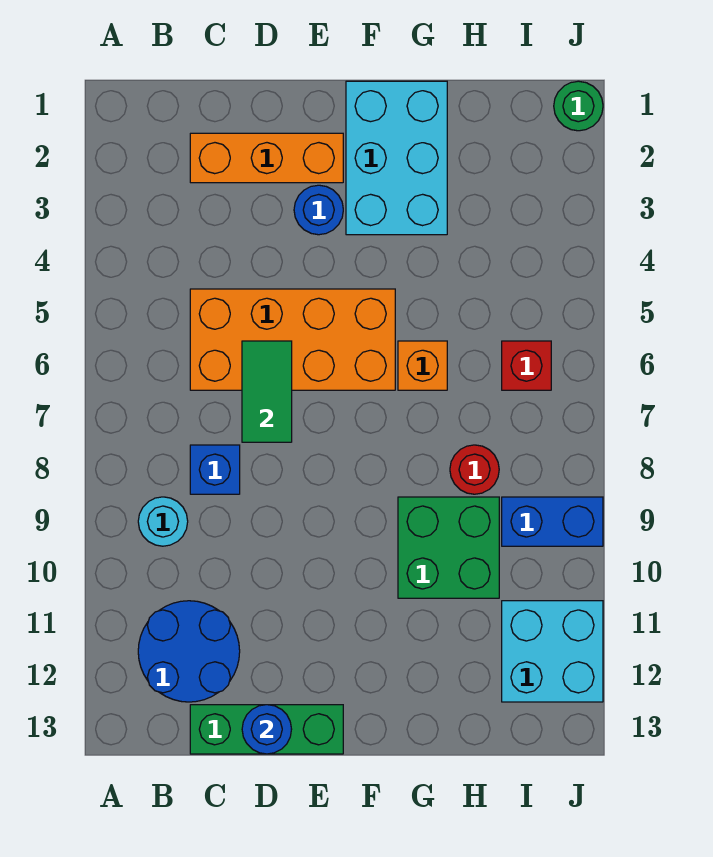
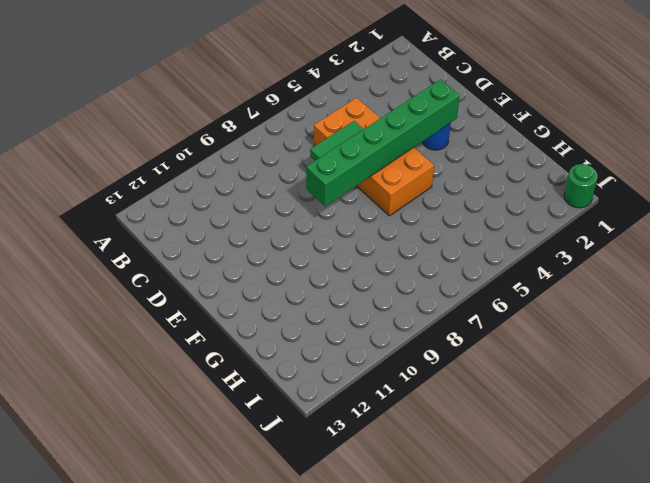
green brick E3:E8 level 2 -> none
none -> cyan round brick B9 level 1
none -> blue round brick B11:C12 level 1
none -> orange brick C2:E2 level 1

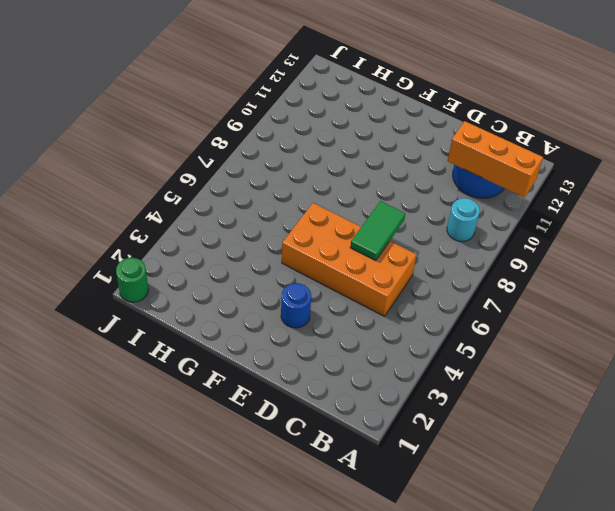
orange brick A11:C11 level 2 -> orange brick C2:E2 level 1
none -> blue brick C8 level 1
none -> green brick C13:E13 level 1
none -> cyan brick F1:G3 level 1

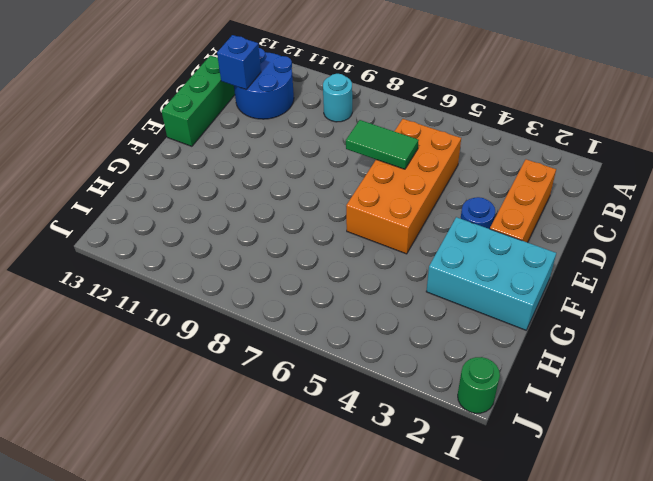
blue brick C12 level 2 -> blue brick C8 level 1
none -> orange brick G6 level 1
none -> green brick G9:H10 level 1
none -> red round brick H8 level 1

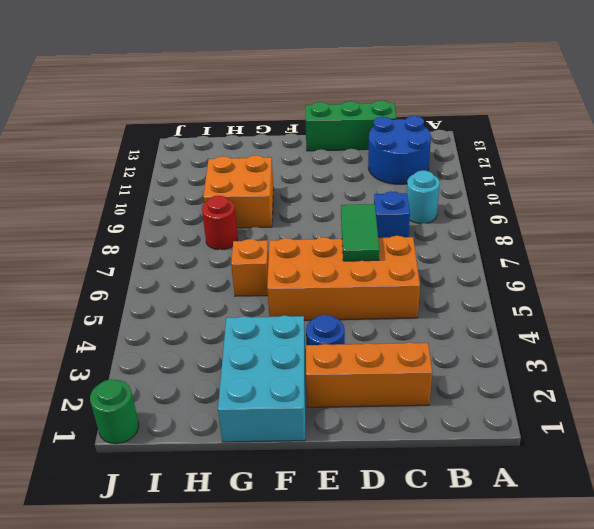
orange brick G9:H10 level 1 -> green brick G9:H10 level 1
none -> red brick I6 level 1
none -> blue brick I9:J9 level 1
none -> cyan brick I11:J12 level 1

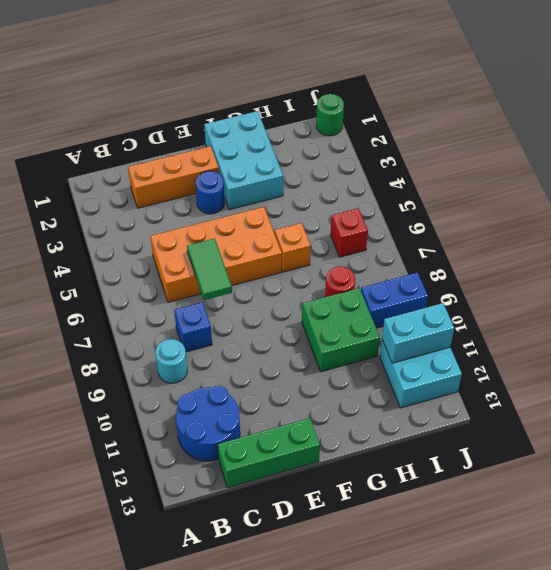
cyan brick I11:J11 level 2 -> none
none -> blue round brick D13 level 2

